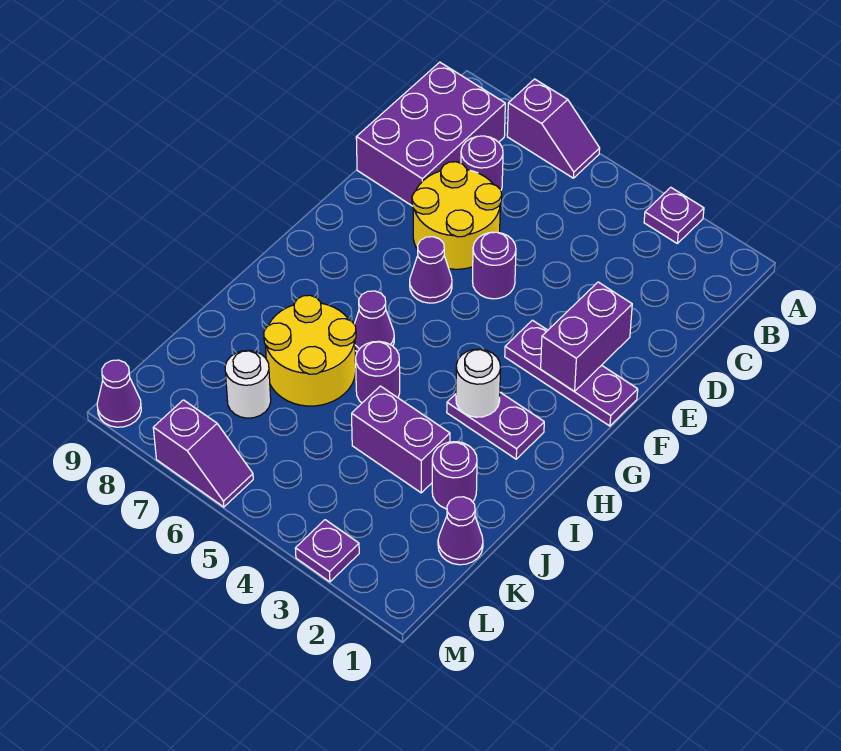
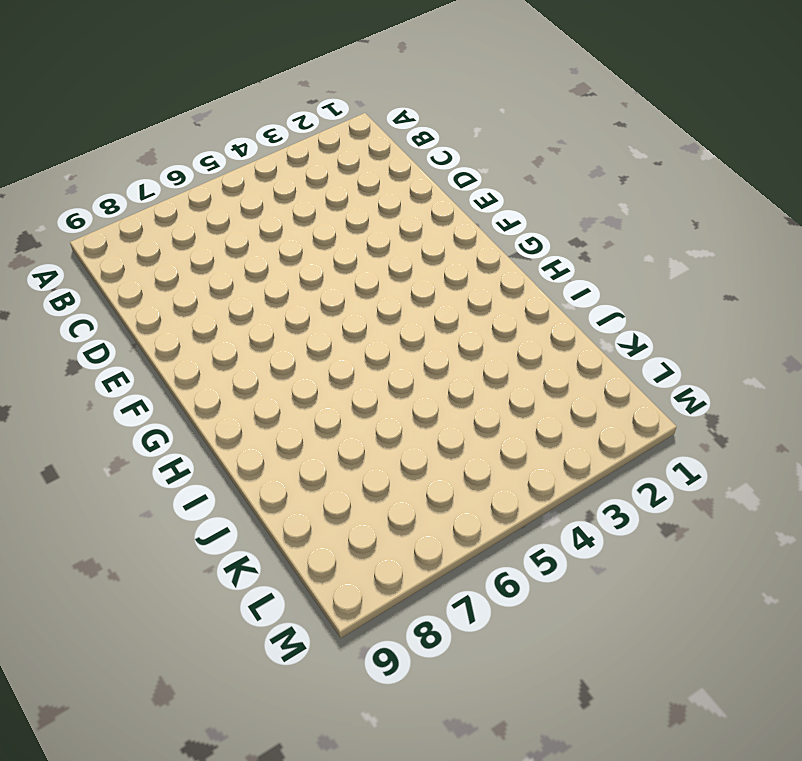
none -> purple plate A3 level 1
none -> purple slope A6:A7 level 1 top 7
none -> purple brick B8:D9 level 1

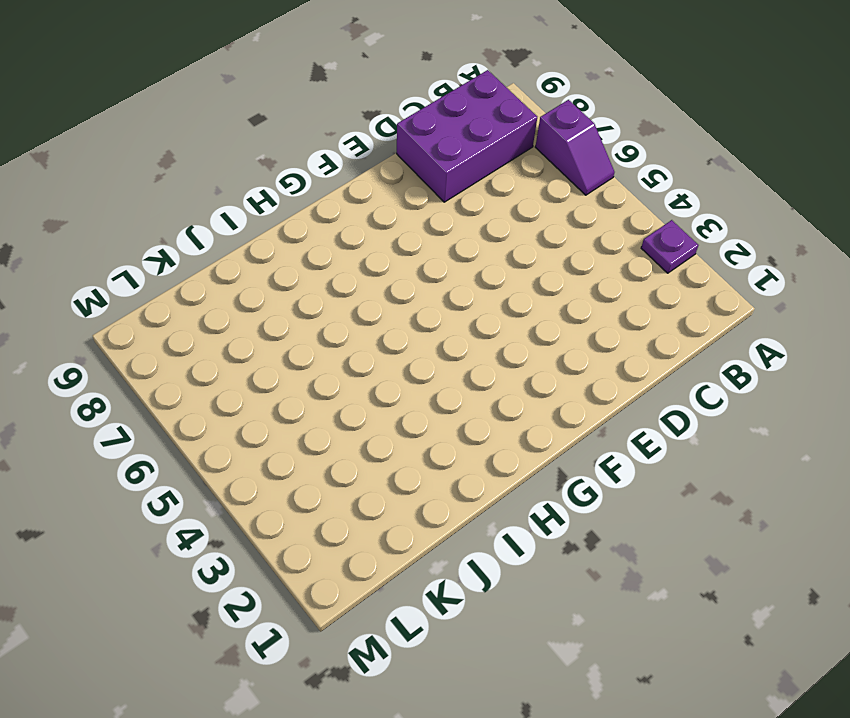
none -> purple round brick C7 level 1
none -> yellow round brick D6:E7 level 1
none -> purple round brick E5 level 1

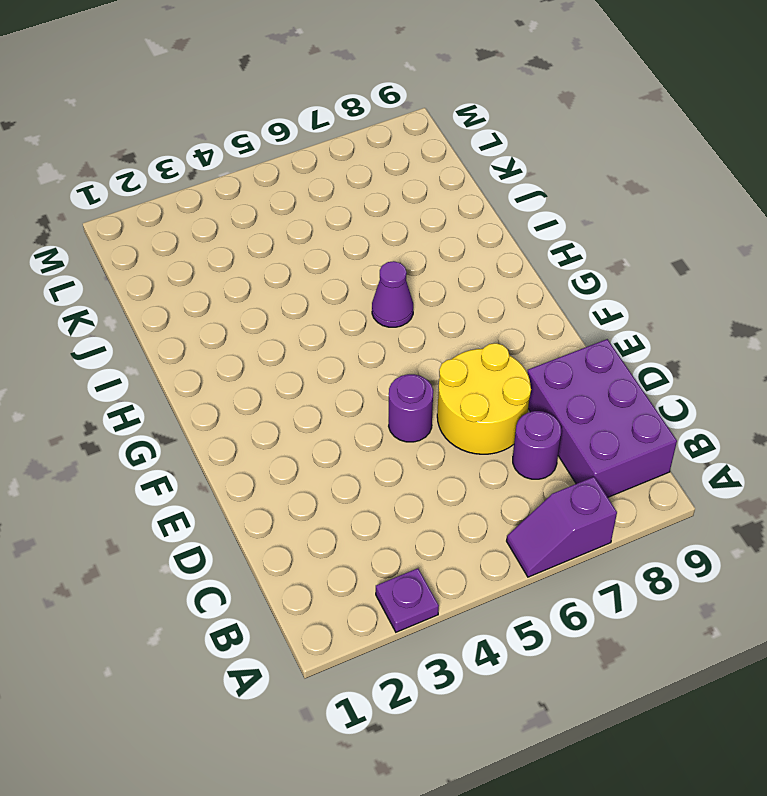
none -> purple plate F1:F3 level 1
none -> purple cone F6 level 1
none -> purple plate H2:H3 level 1

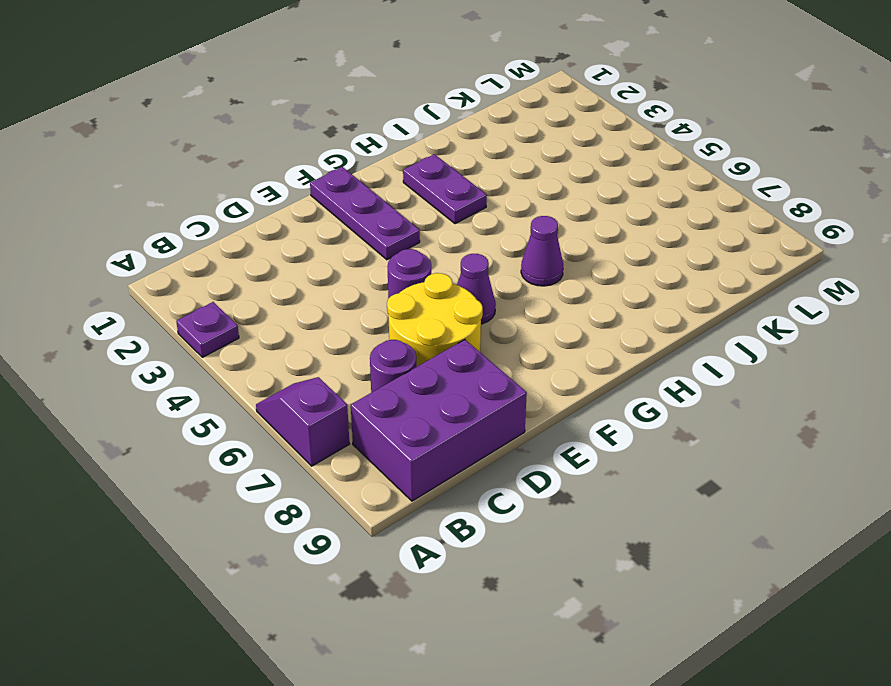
none -> purple round brick I5 level 1
none -> yellow round brick I6:J7 level 1
none -> purple round brick J2 level 1

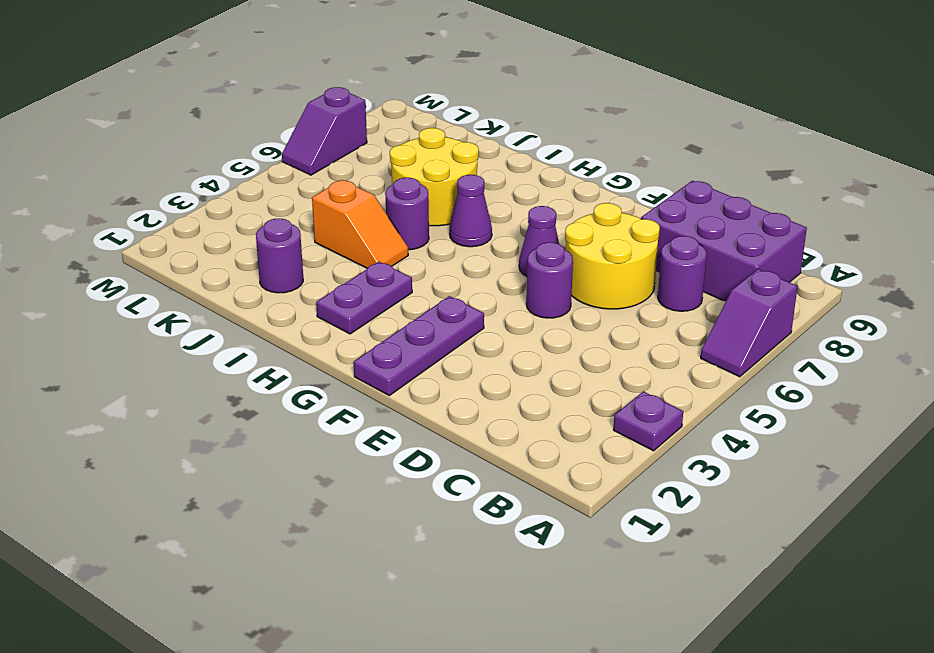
orange slope I4:J4 level 1 top J -> purple brick J3:J4 level 1
none -> purple cone K1 level 1
none -> white round brick K7 level 1
none -> purple plate M3 level 1

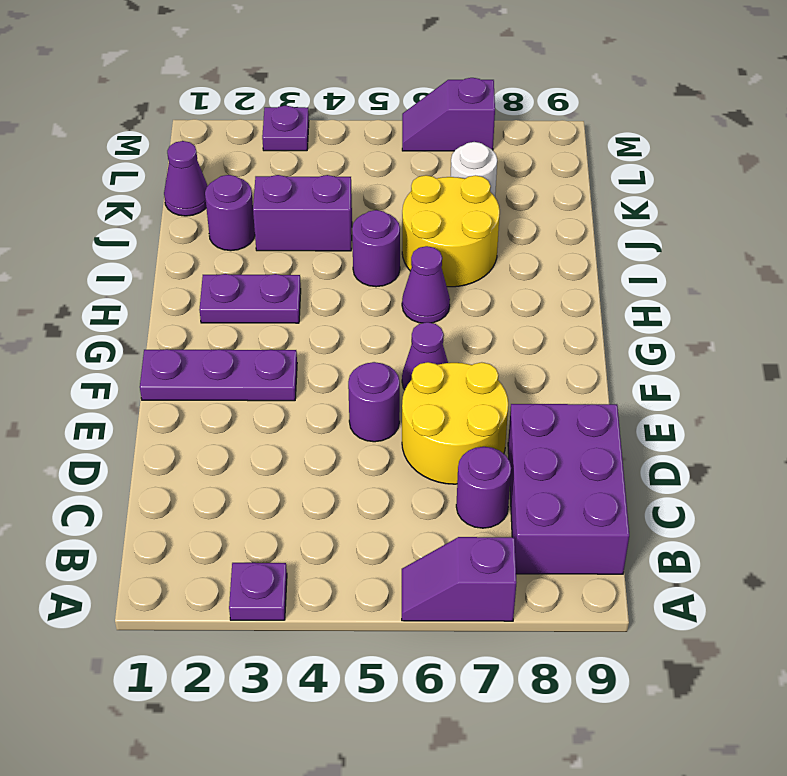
none -> purple cone M9 level 1
none -> purple brick E2:F2 level 2
none -> white round brick H3 level 2

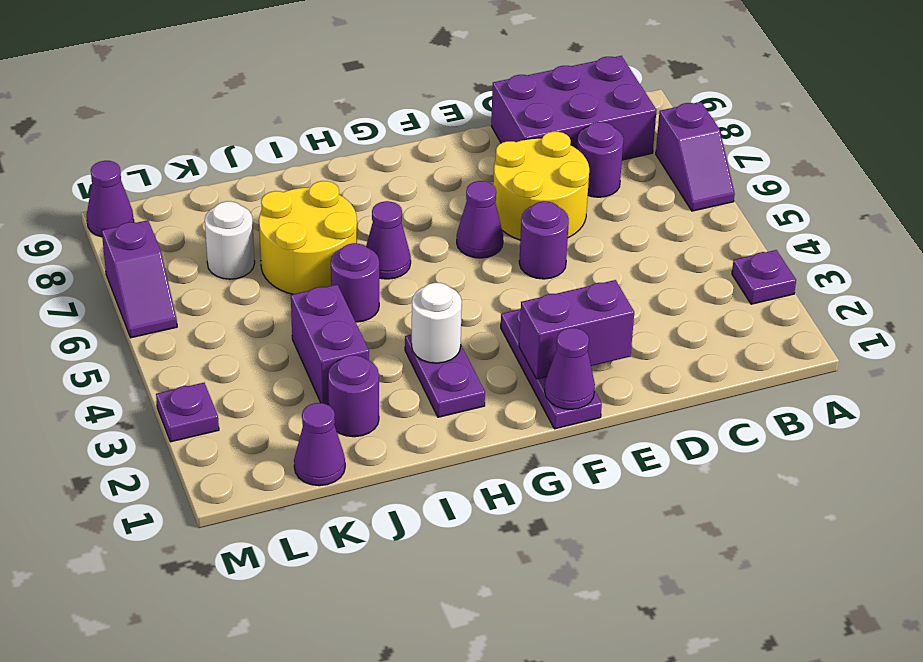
purple cone F1 level 2 -> none

